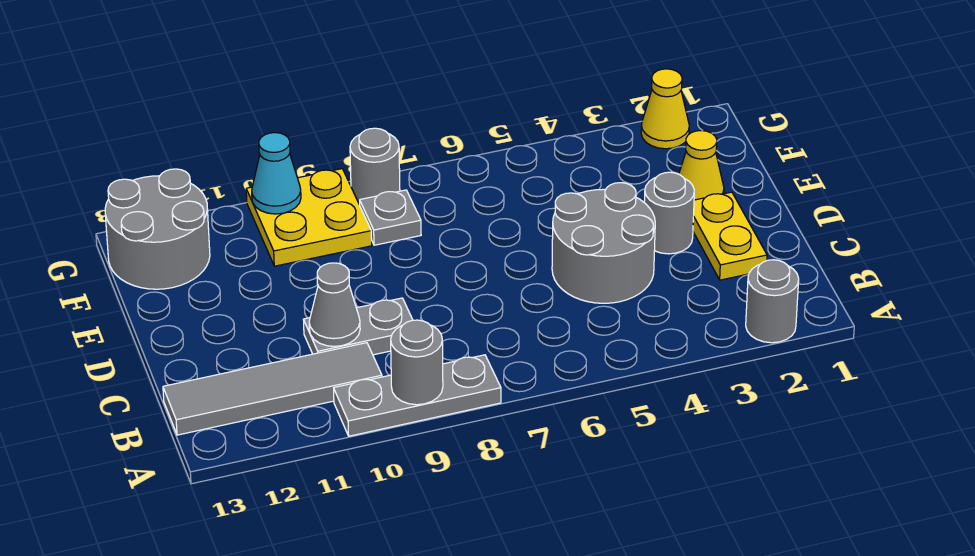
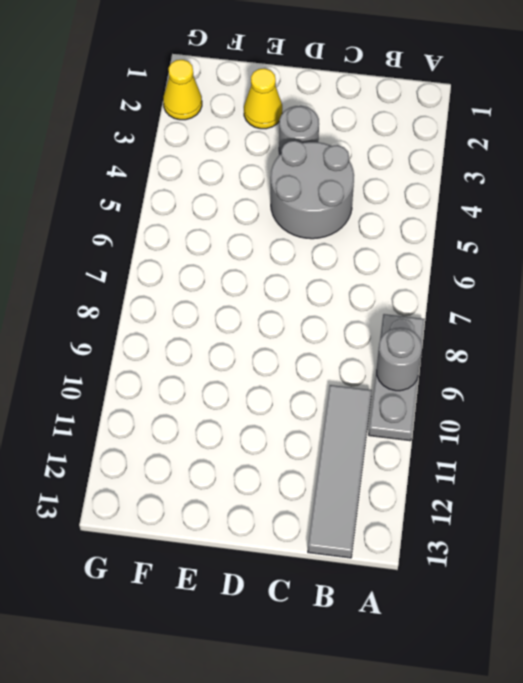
none -> grey round brick A2 level 1
none -> yellow plate C2:D2 level 1
none -> grey plate C9:C10 level 1

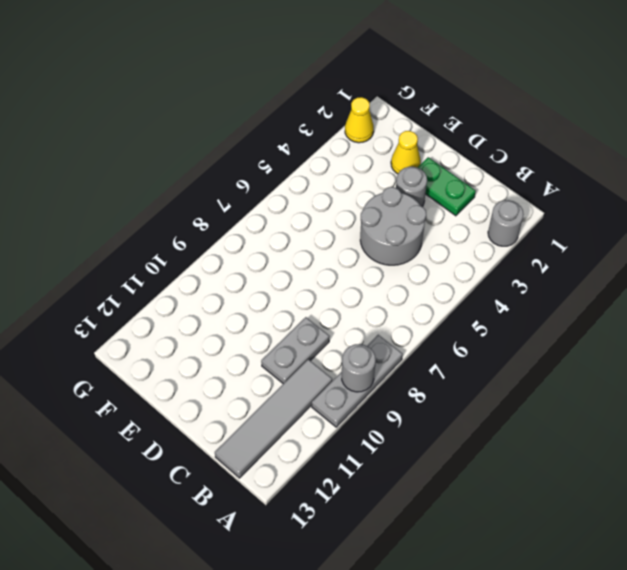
green plate C2:D2 level 1 -> yellow plate C2:D2 level 1
none -> grey plate F8 level 1
none -> yellow plate F9:G10 level 1
none -> grey round brick F12:G13 level 1

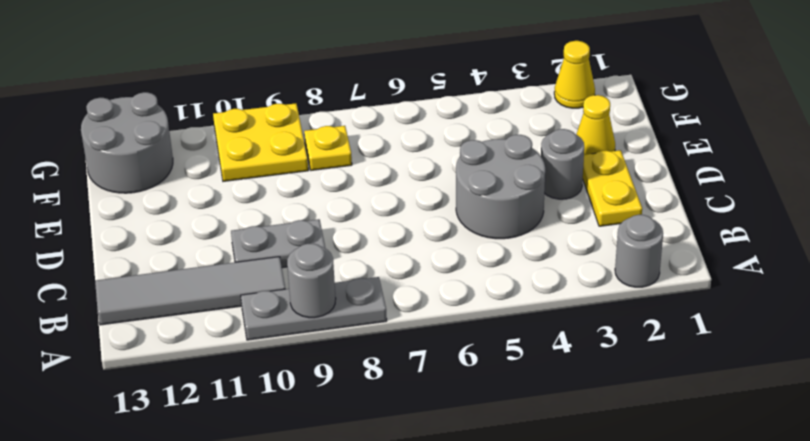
yellow plate F8 level 1 -> grey plate F8 level 1
none -> grey round brick G8 level 1
none -> grey cone C10 level 2
none -> cyan cone G10 level 2

